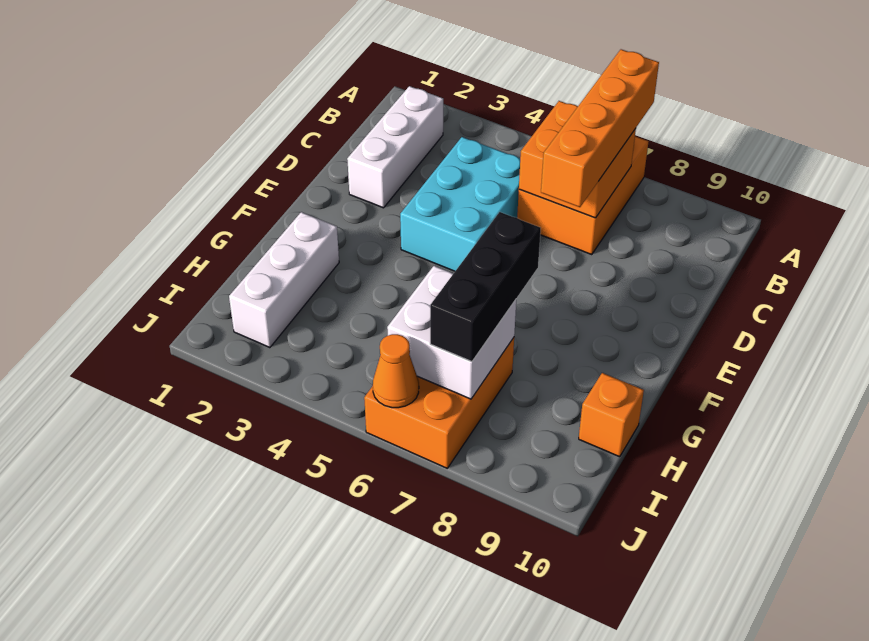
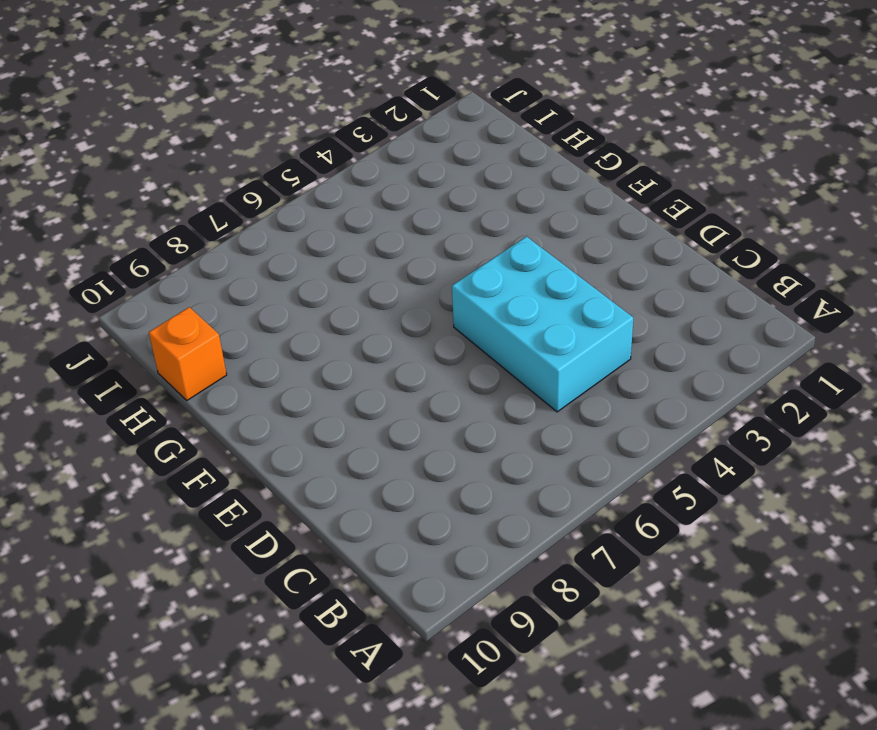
none -> orange brick A6:C7 level 1
none -> white brick B2:D2 level 1

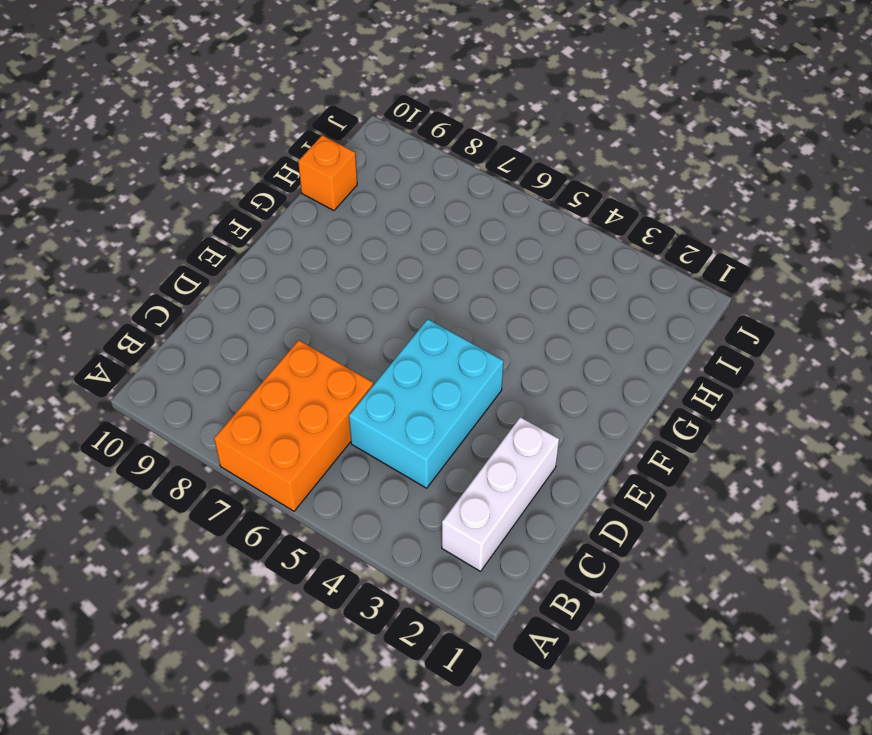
none -> white brick G2:I2 level 1
none -> orange brick H6:J7 level 1

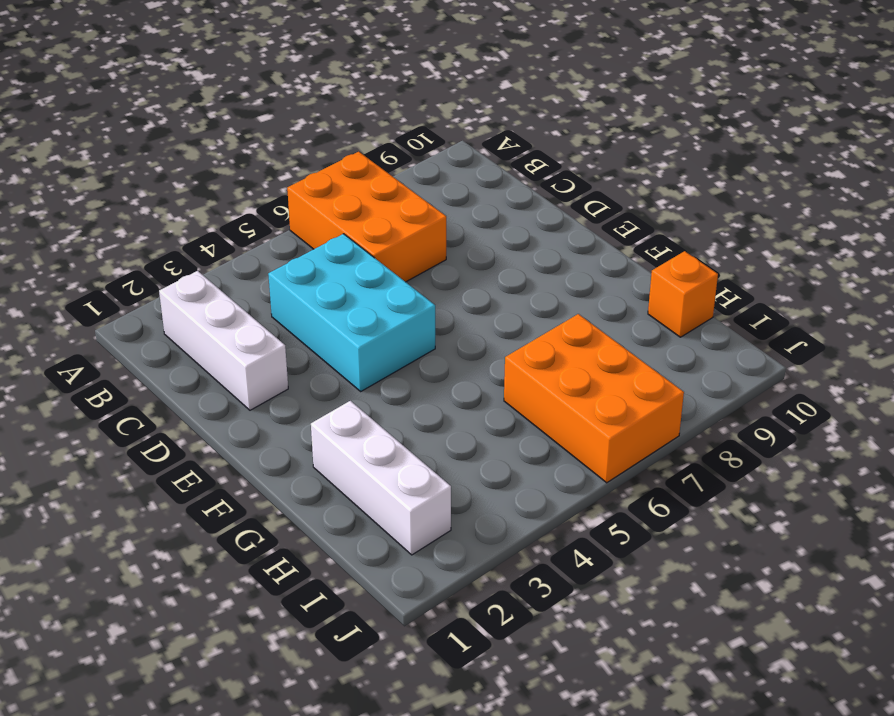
none -> orange brick B6:C7 level 2
none -> white brick H6:I7 level 2

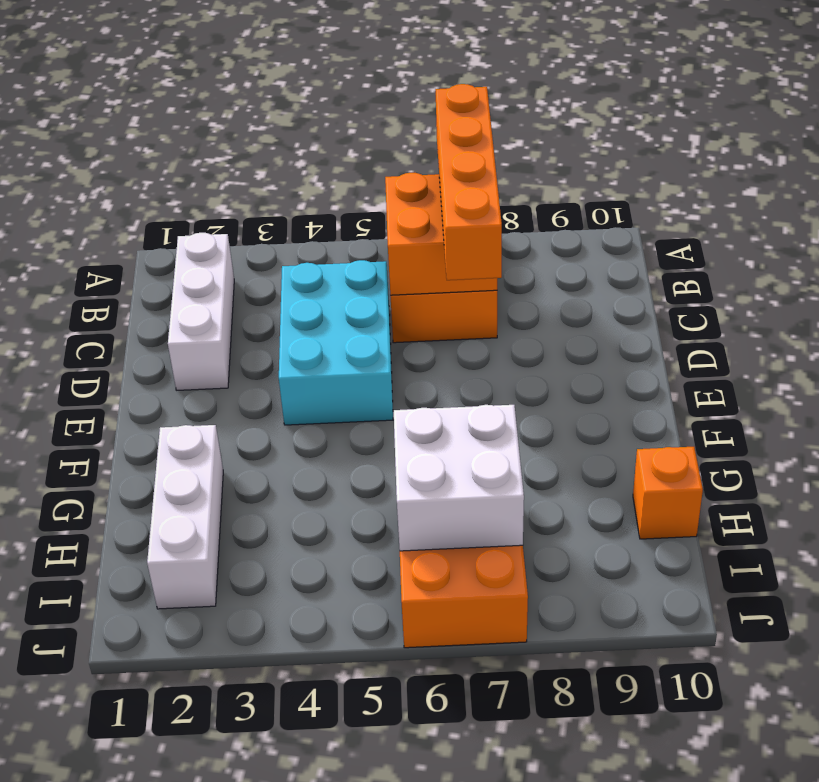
none -> orange cone J6 level 2
none -> black brick G7:I7 level 3

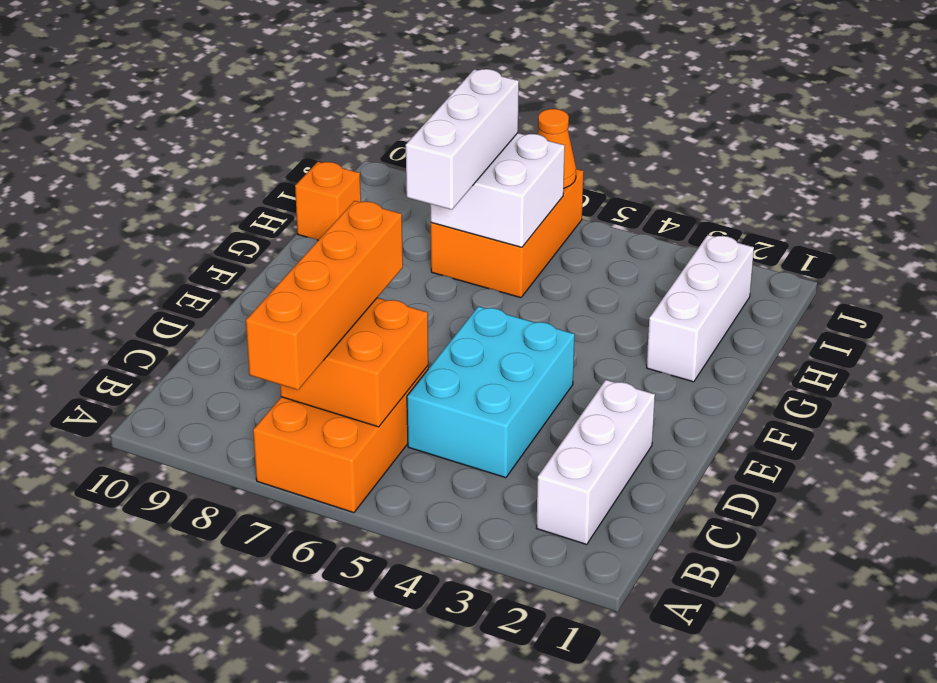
white brick G7:I7 level 3 -> black brick G7:I7 level 3

